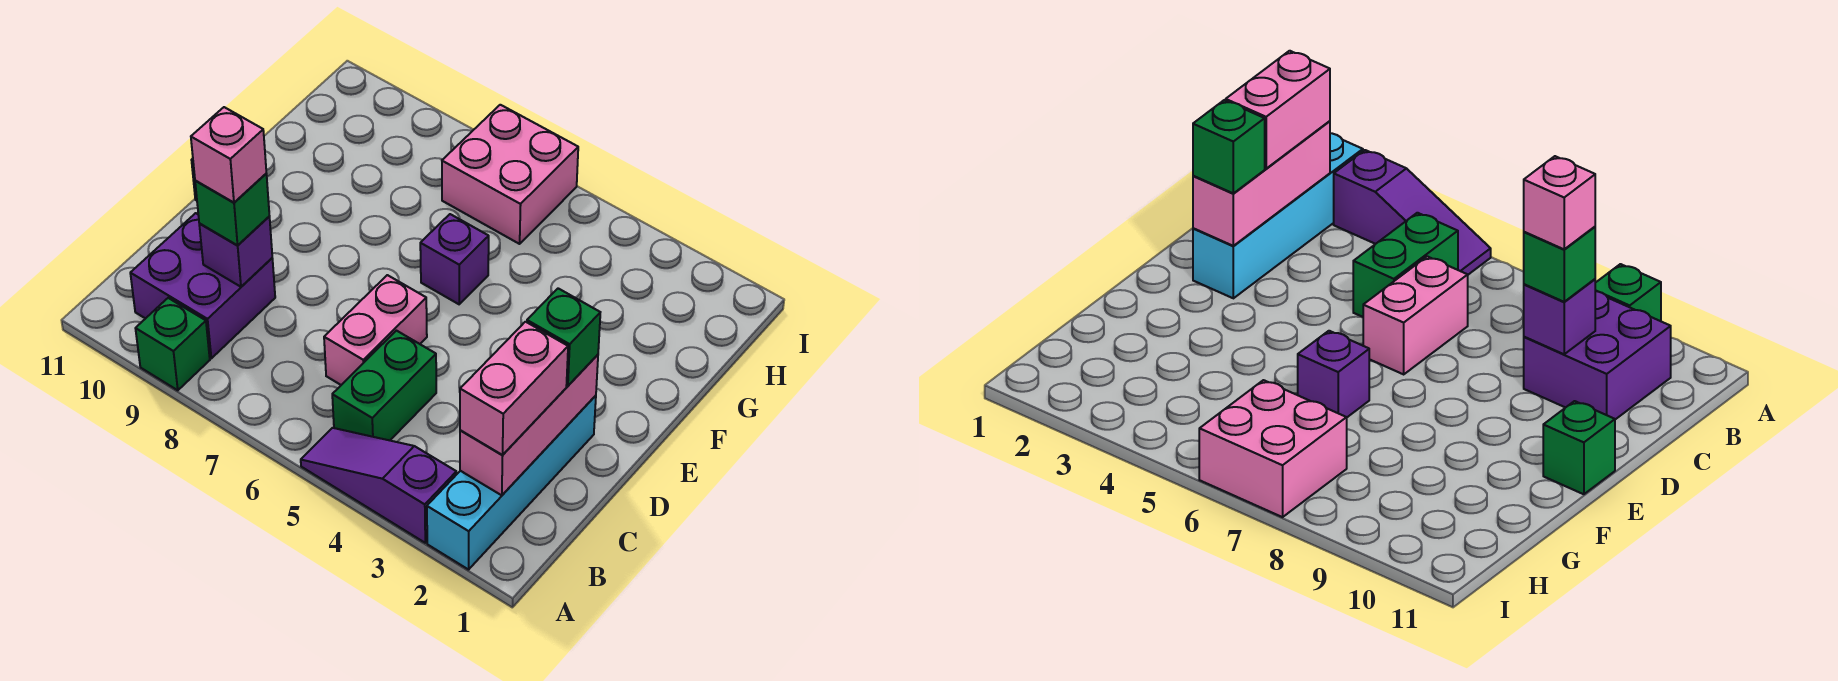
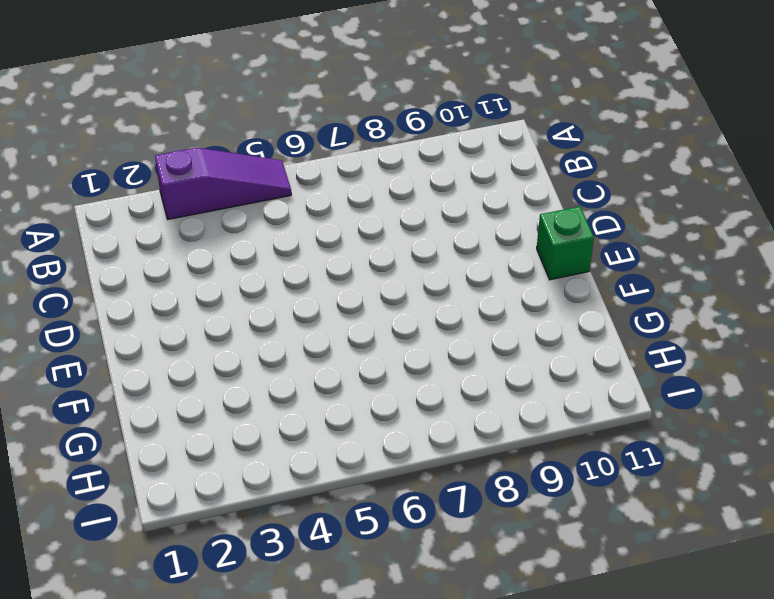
none -> cyan brick A2:D2 level 1
none -> green brick A9 level 1
none -> green brick B5:C5 level 1

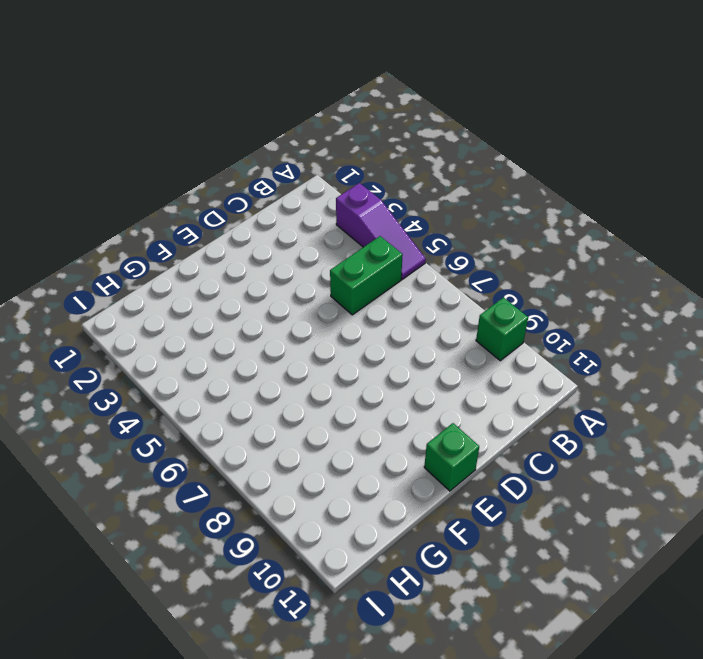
none -> cyan brick A2:D2 level 1
none -> purple brick B9:C10 level 1
none -> pink brick C6:D6 level 1

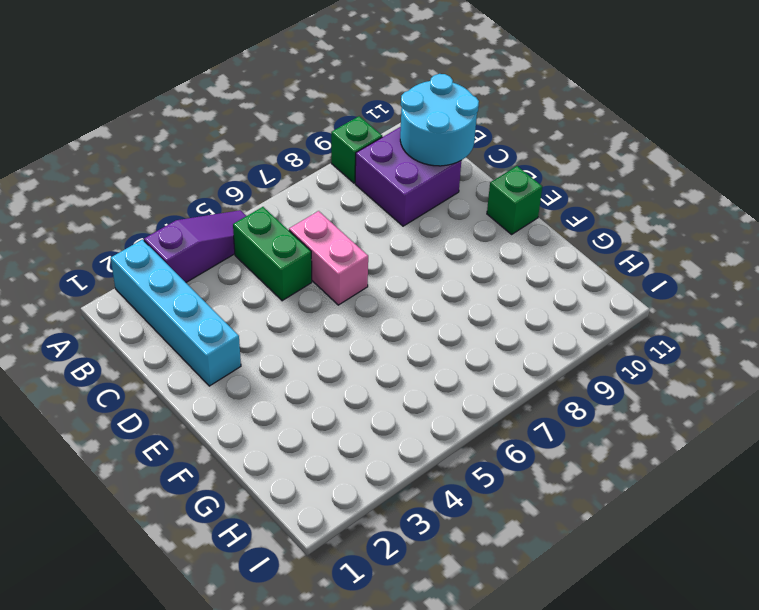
cyan round brick B10:C11 level 2 -> none
none -> purple brick F6 level 1
none -> pink brick H6:I7 level 1
none -> pink brick B2:D2 level 2

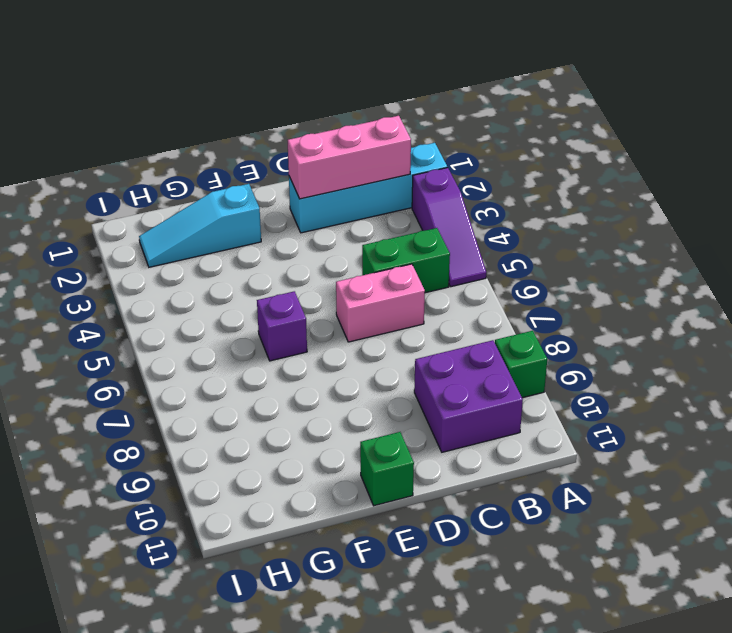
cyan slope F2:H2 level 1 top F -> none
none -> pink brick H6:I7 level 1
none -> purple brick C9 level 2
none -> pink brick B2:C2 level 3

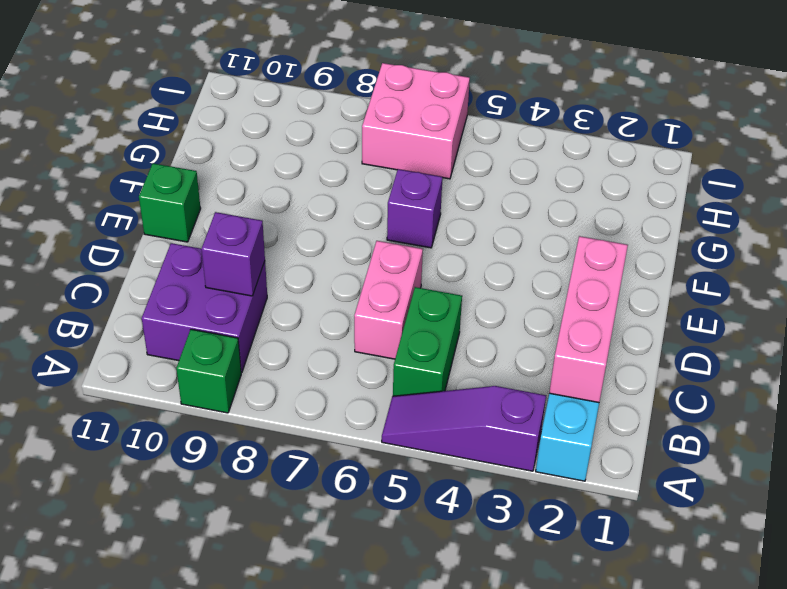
none -> pink brick B2:C2 level 3
none -> green brick C9 level 3
none -> green brick D2 level 3

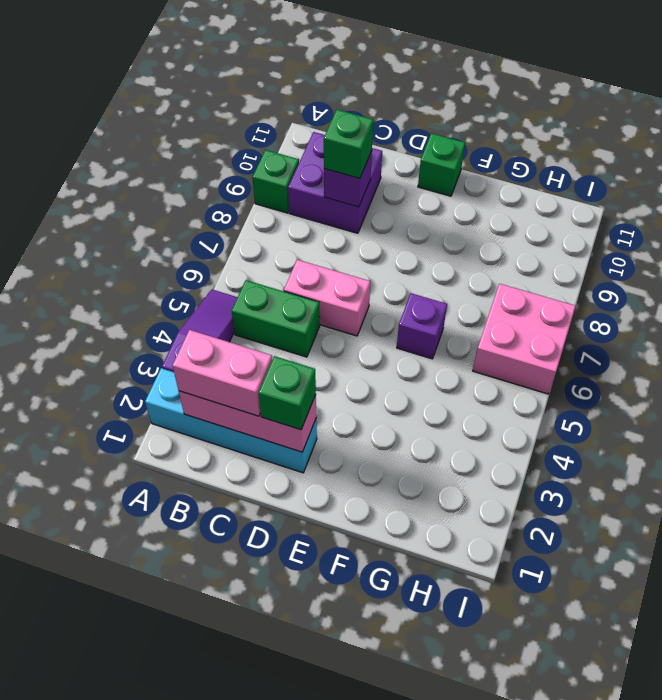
none -> pink brick C9 level 4

